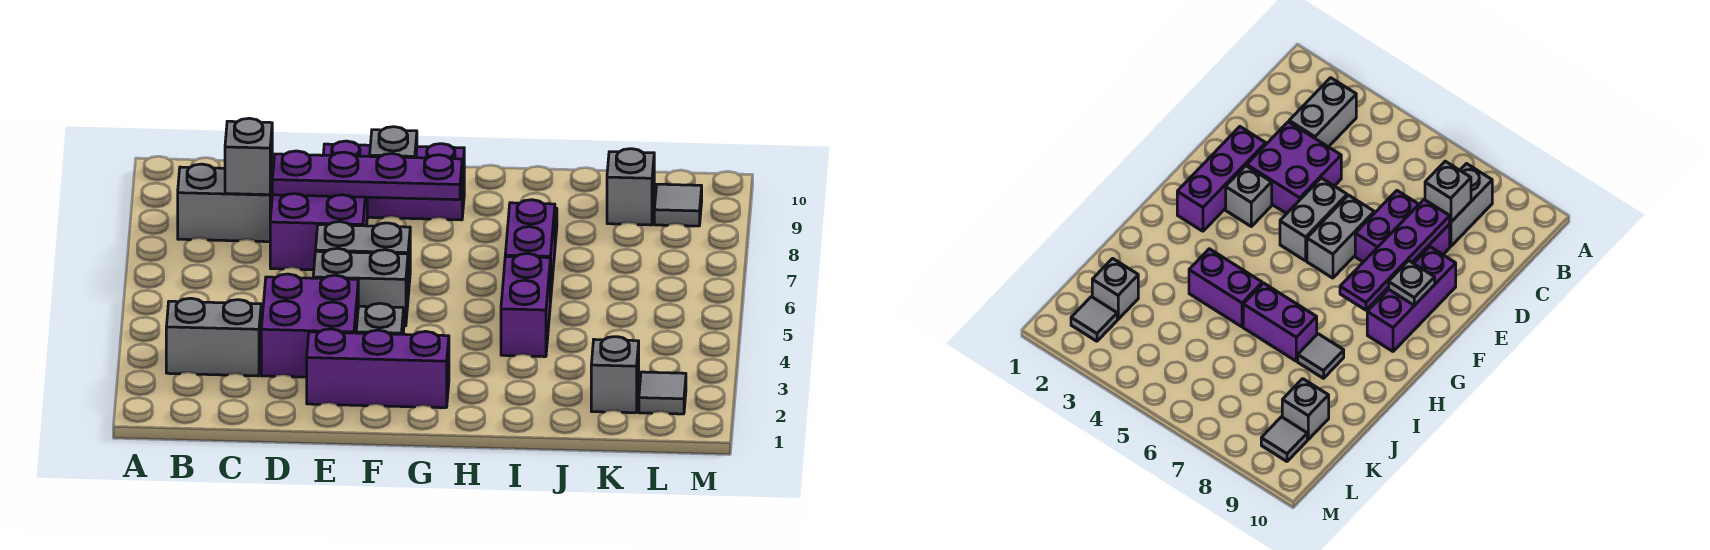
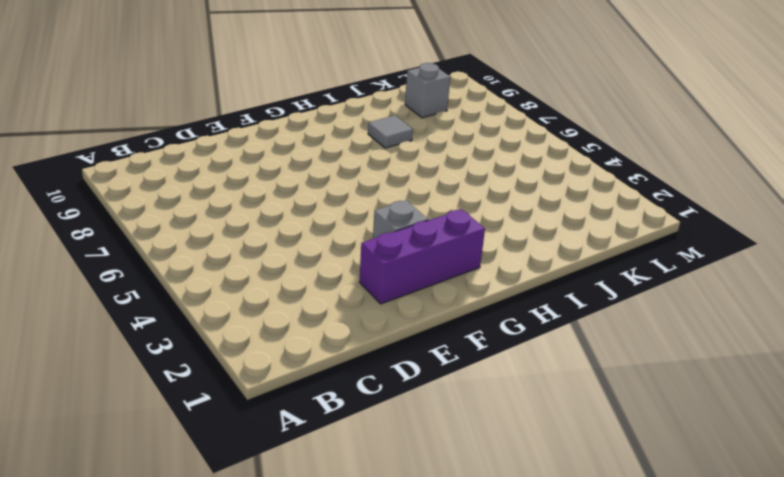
none -> grey brick B3:C3 level 1
none -> grey brick B8:C8 level 1
none -> purple brick D3:E4 level 1

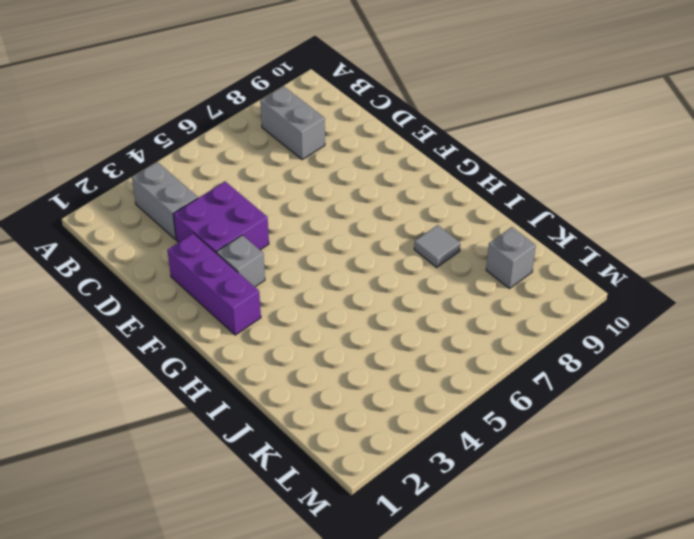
none -> purple brick D7:E8 level 1
none -> grey brick E5:F5 level 1
none -> grey brick E6:F6 level 1

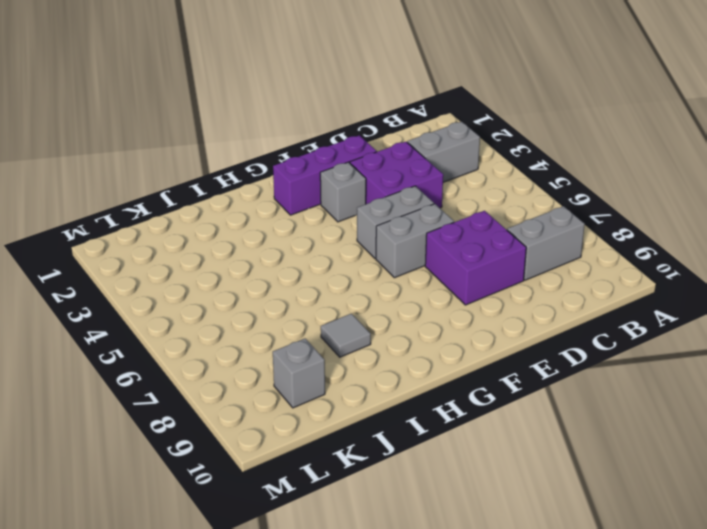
none -> purple brick E9:G9 level 1
none -> purple brick I4:I5 level 1
none -> purple brick I6:I7 level 1

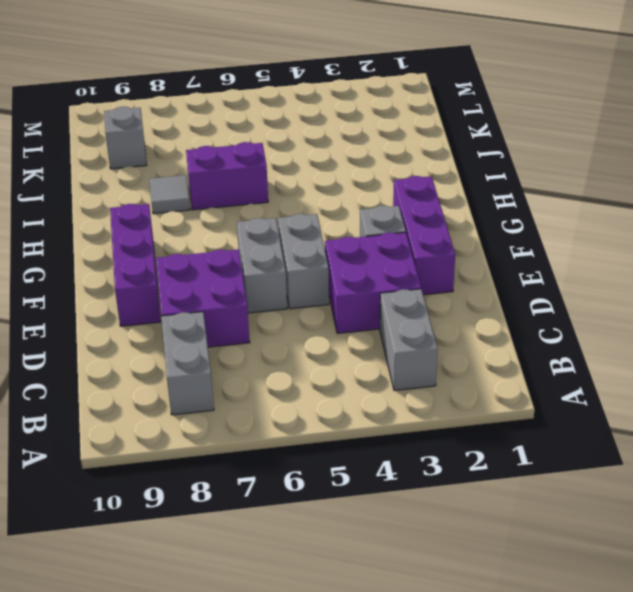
none -> purple brick I4:I5 level 1
none -> grey brick K2 level 1
none -> grey tile L2 level 1

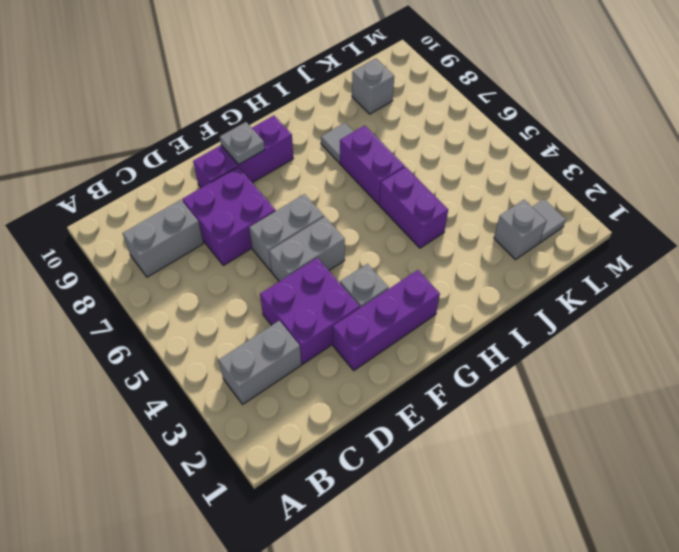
none -> grey tile L9 level 1
none -> grey brick C8 level 2
none -> purple plate D8:G8 level 2

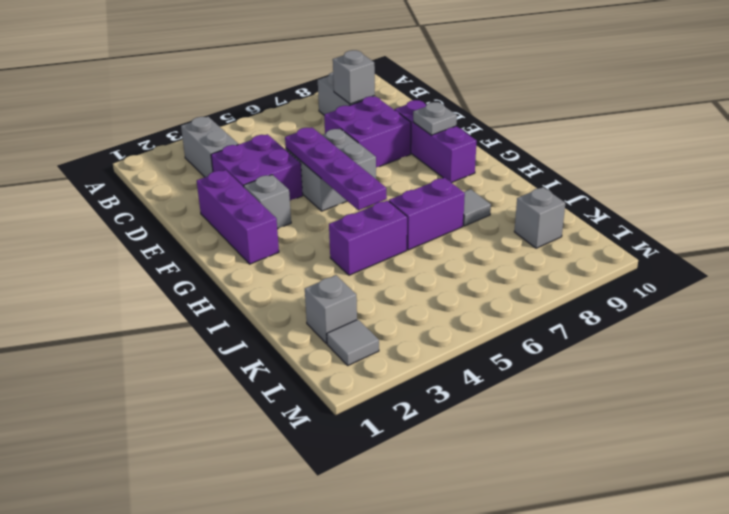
purple plate E5:H5 level 2 -> purple plate D8:G8 level 2
none -> grey tile L9 level 1

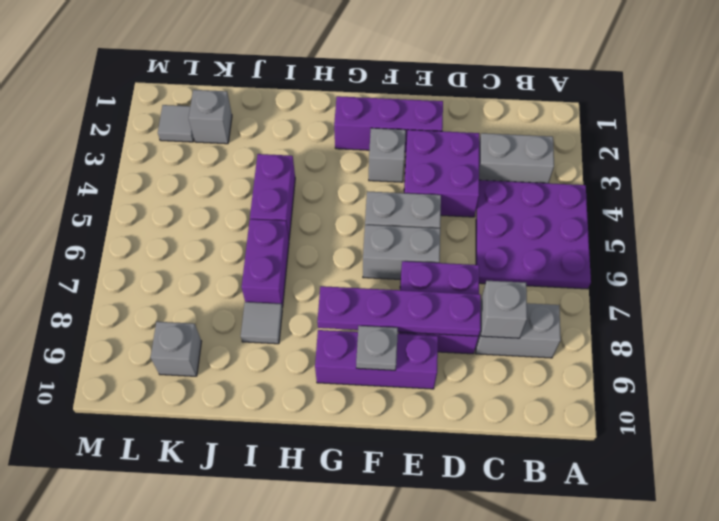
purple plate A4:C6 level 1 -> none
none -> grey tile L9 level 1

